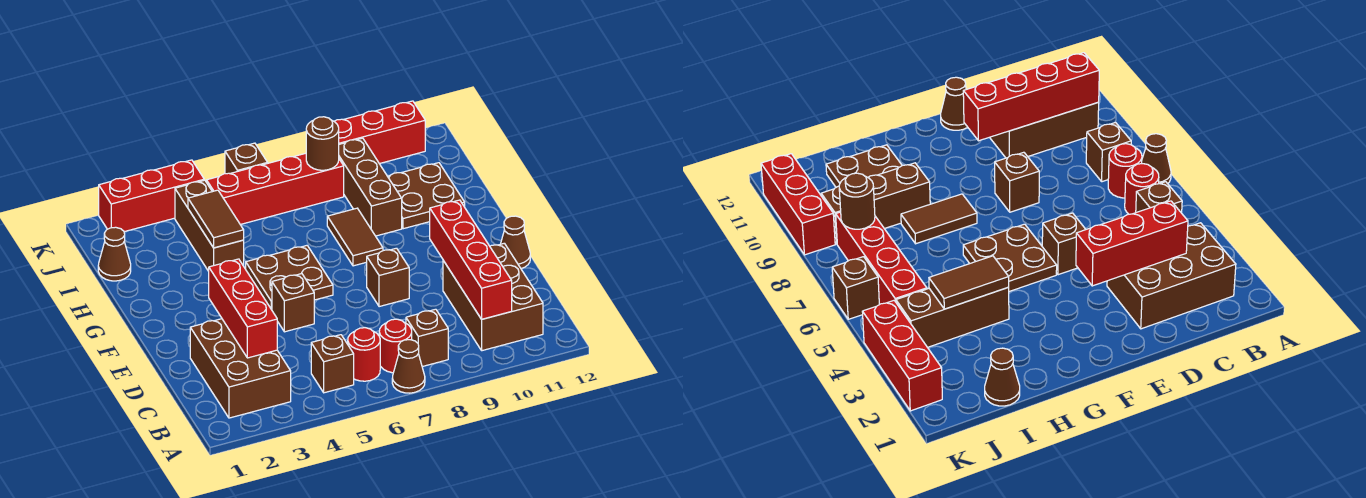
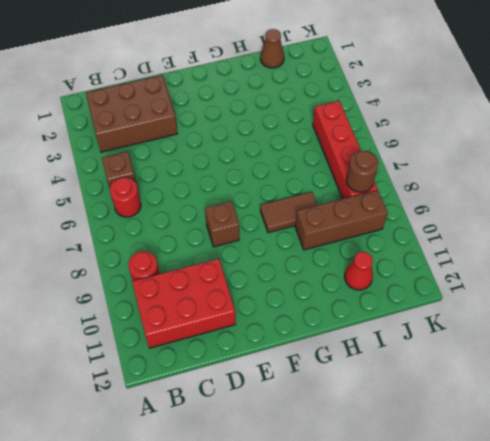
red round brick B9 level 1 -> red round brick B7 level 1
red brick B10:D11 level 1 -> brown brick B10:D11 level 1
red cone I11 level 1 -> brown plate H10:I11 level 1
none -> brown cone A7 level 1
none -> brown brick B8 level 1
none -> brown brick E5 level 1

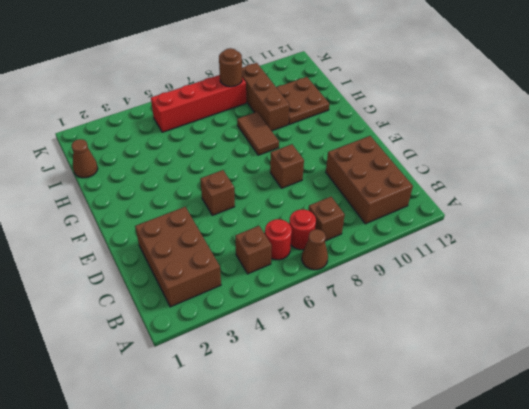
none -> brown cone E12 level 1
none -> brown plate F5:G6 level 1
none -> brown brick H4:J4 level 1

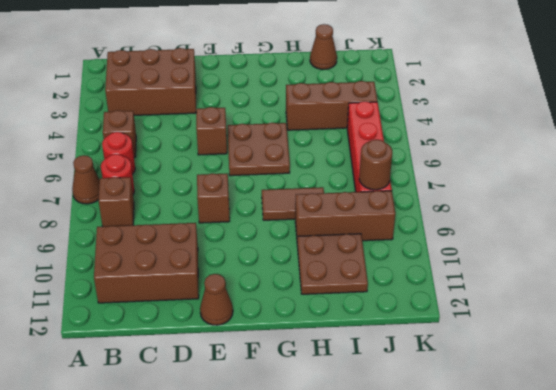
none -> red brick K2:K4 level 1
none -> brown brick K6 level 1
none -> red brick K9:K11 level 1

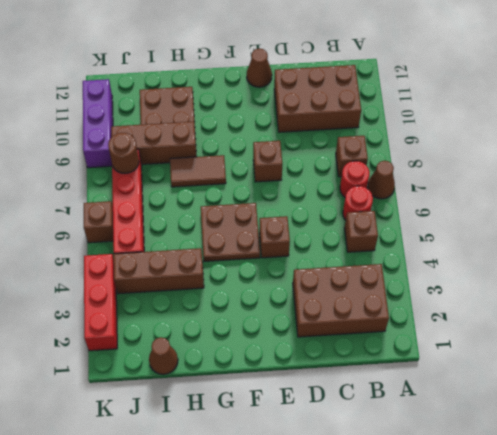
purple brick K9:K11 level 1 -> red brick K9:K11 level 1
none -> red brick B10:E10 level 2
none -> red brick C3:E3 level 2
none -> brown tile H4:I4 level 2

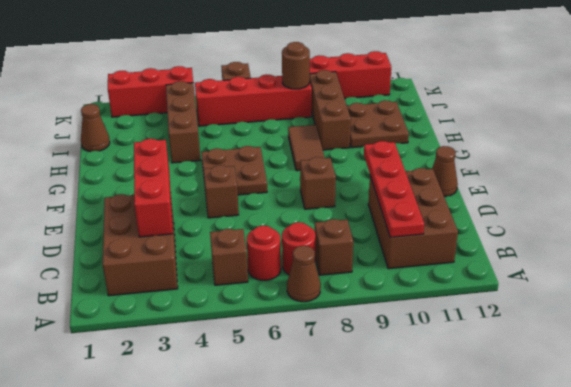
red plate B10:E10 level 2 -> red brick B10:E10 level 2
none -> brown tile H4:I4 level 2

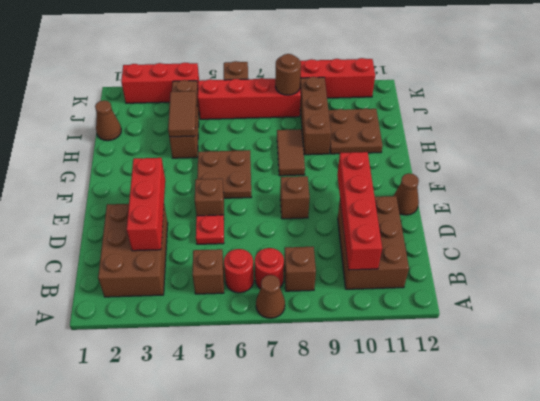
red plate D5 level 1 -> none

